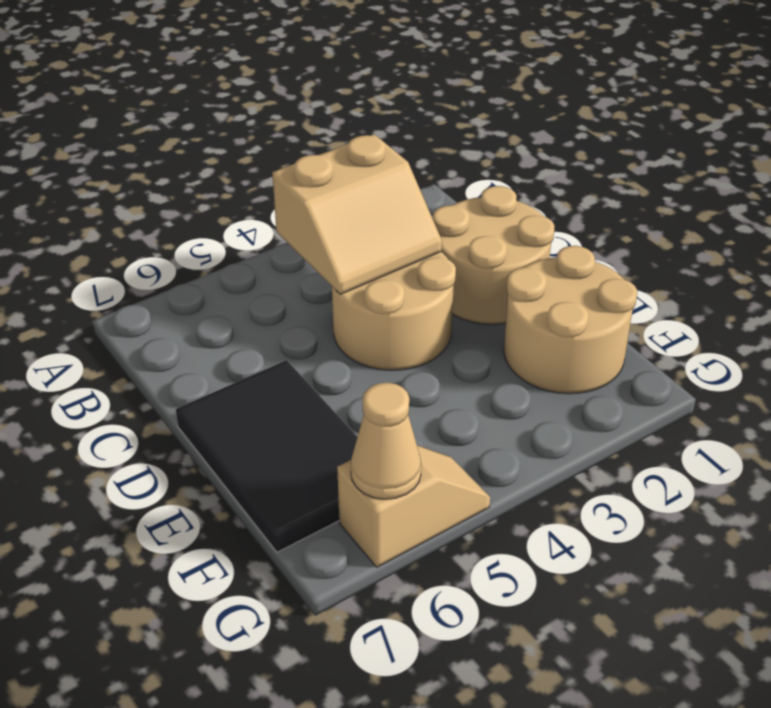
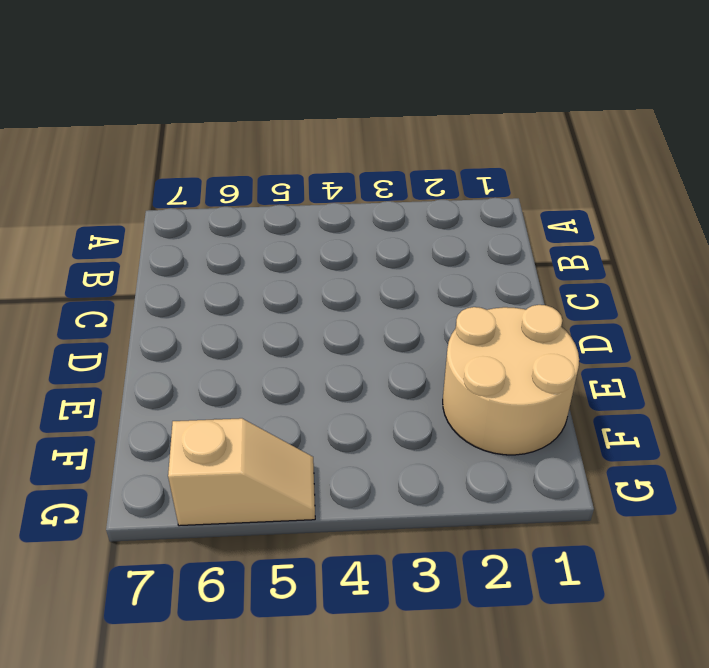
none -> tan round brick C1:D2 level 1
none -> tan round brick C3:D4 level 1

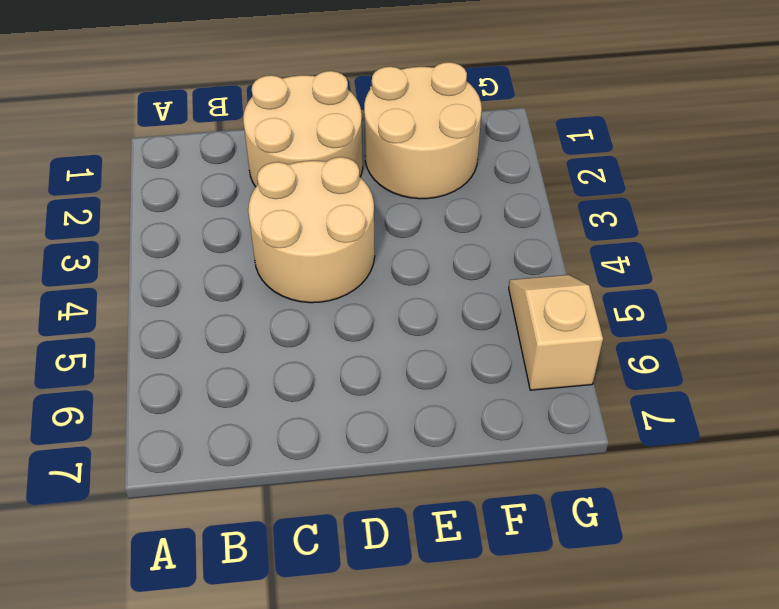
none -> black tile D6:F7 level 1
none -> tan slope B3:C4 level 2 top B

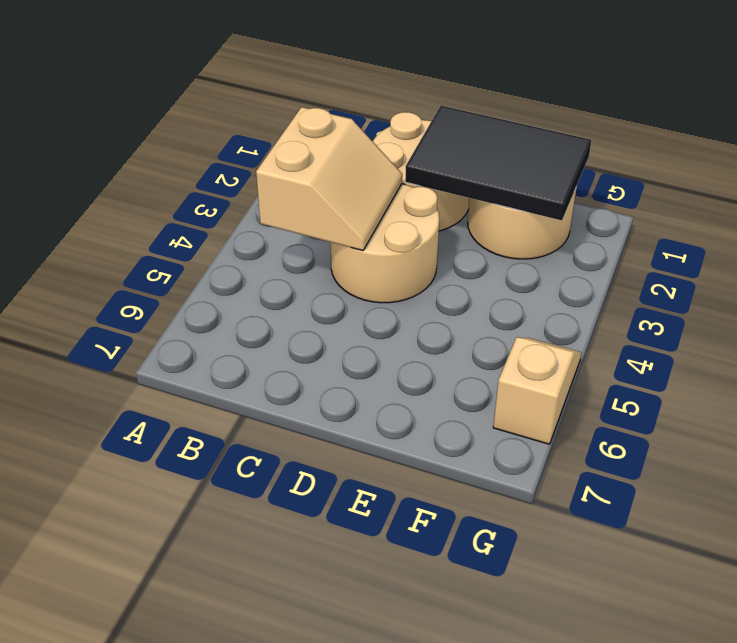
black tile D1:F2 level 2 -> black tile D6:F7 level 1
none -> tan cone G6 level 2

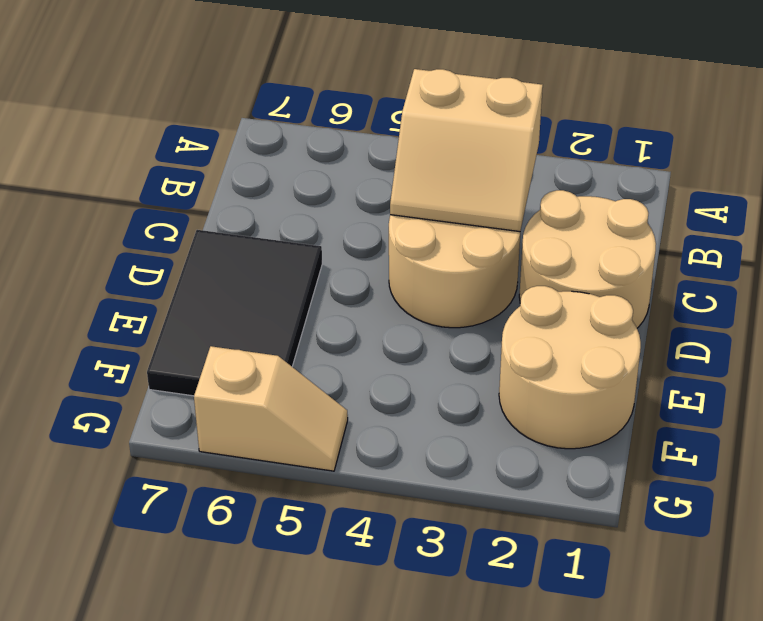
none -> tan cone G6 level 2

